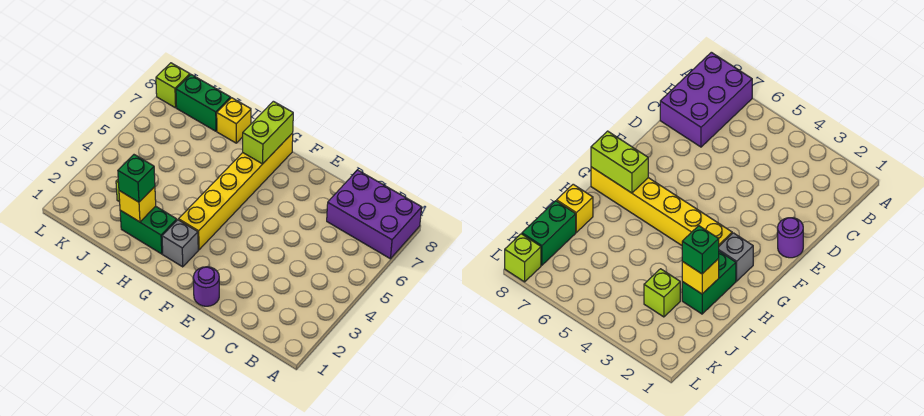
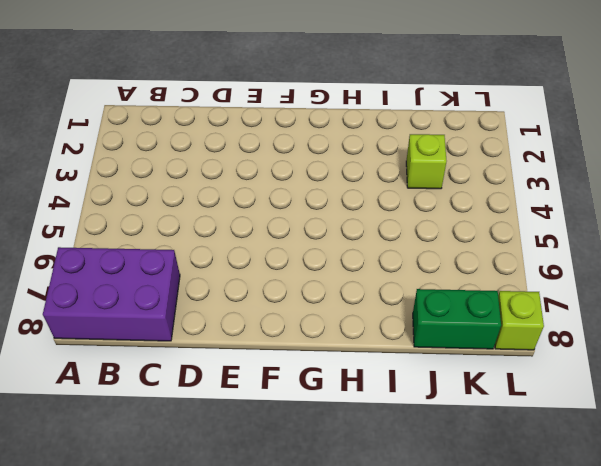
none -> purple round brick E1 level 1
none -> grey brick G2 level 1
none -> yellow brick G3:G8 level 1

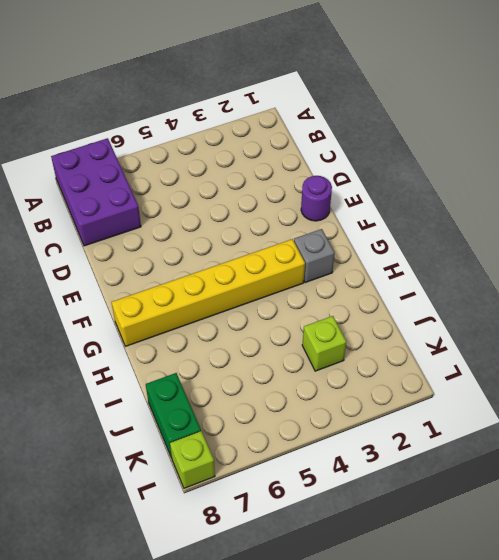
none -> green brick H2:I2 level 1
none -> yellow brick I8 level 1
none -> lime brick G7:G8 level 2

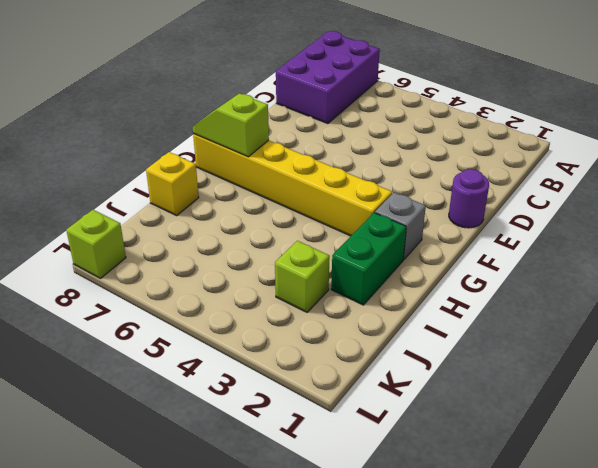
lime slope G7:G8 level 2 top 7 -> lime brick G7:G8 level 2
none -> green brick J8:K8 level 1
none -> yellow brick I2 level 2
none -> green brick I2 level 3

